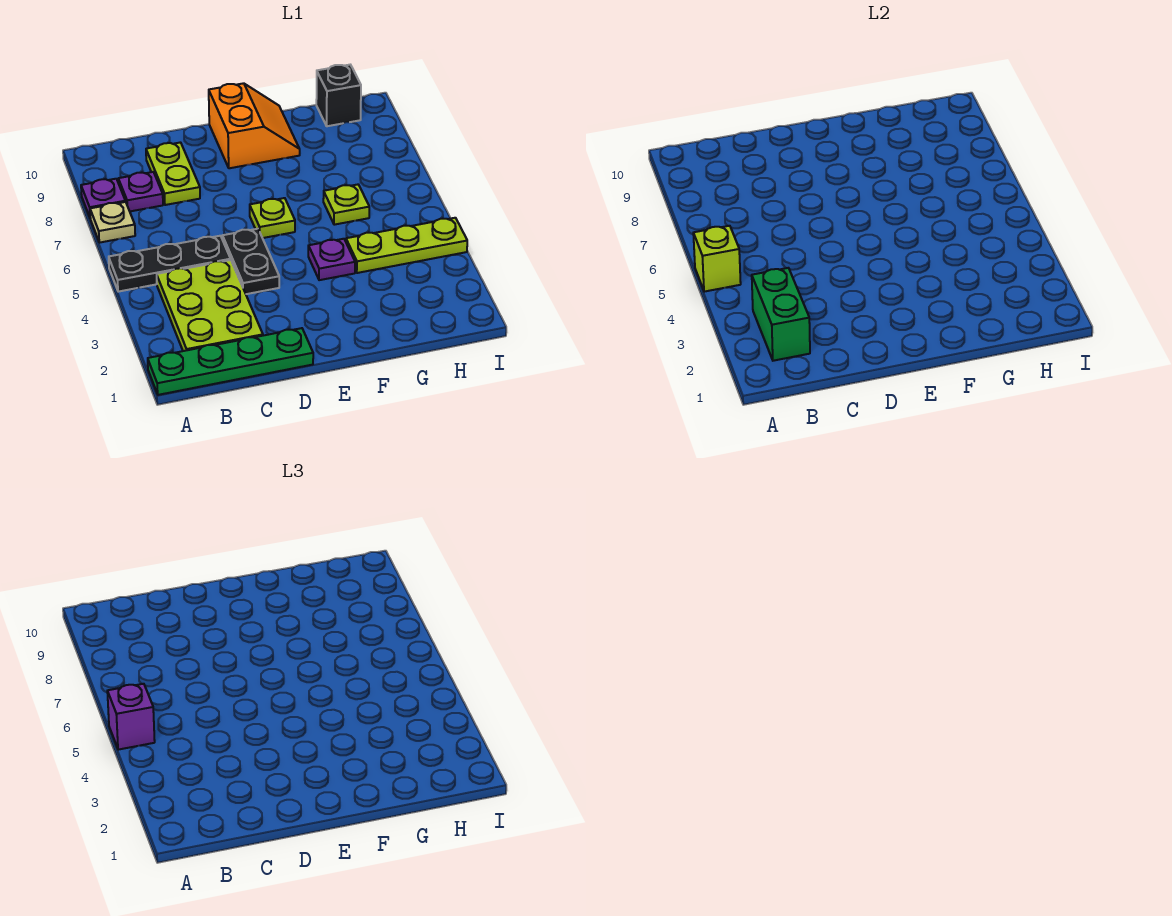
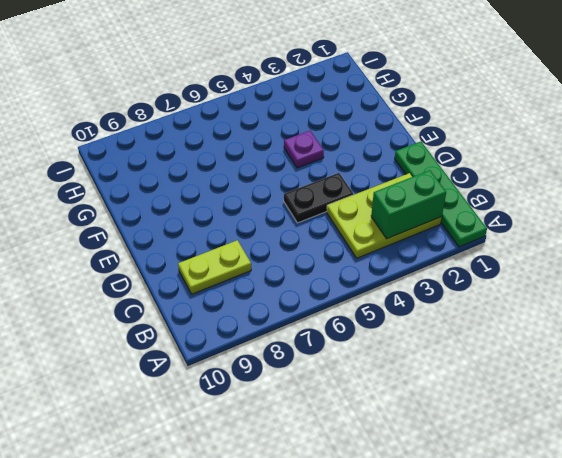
none -> black plate A5:C5 level 1
none -> tan plate A7 level 1
none -> purple plate A8 level 1

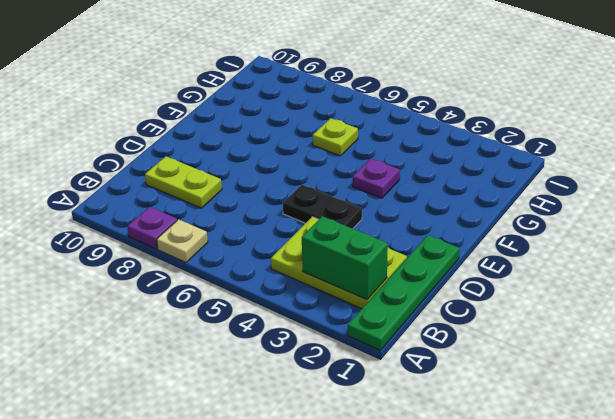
none -> black plate A5:C5 level 1
none -> purple plate B8 level 1
none -> lime plate E6 level 1

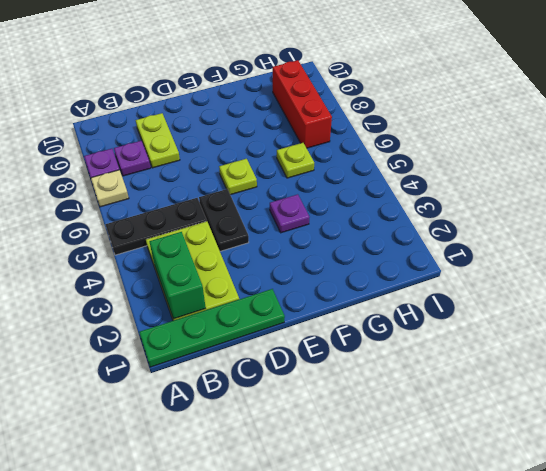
red brick H7:H9 level 1 -> none
none -> orange slope E9:F10 level 1 top E
none -> lime plate G4:I4 level 1
none -> black brick H10 level 1

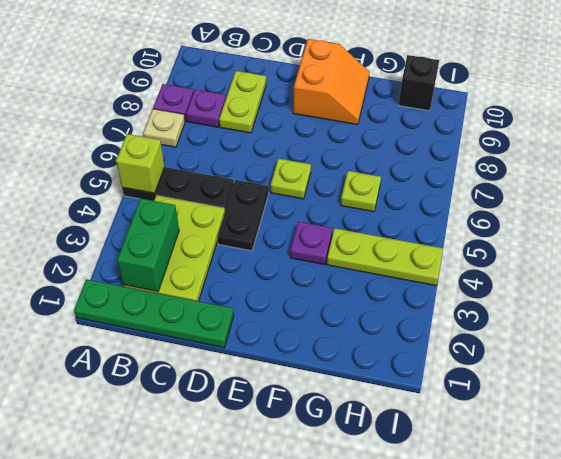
none -> purple brick A5 level 3

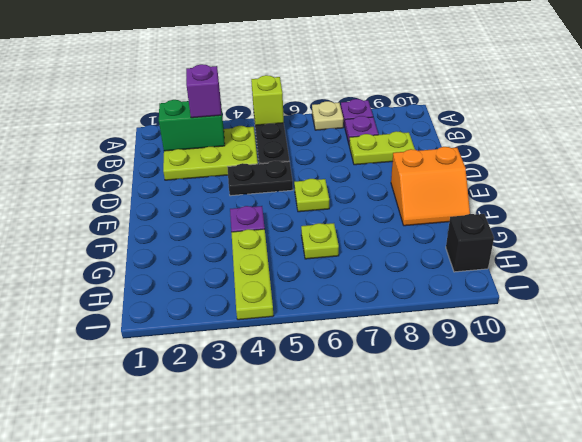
purple brick B3 level 3 -> purple brick A5 level 3
none -> green plate A1:D1 level 1

